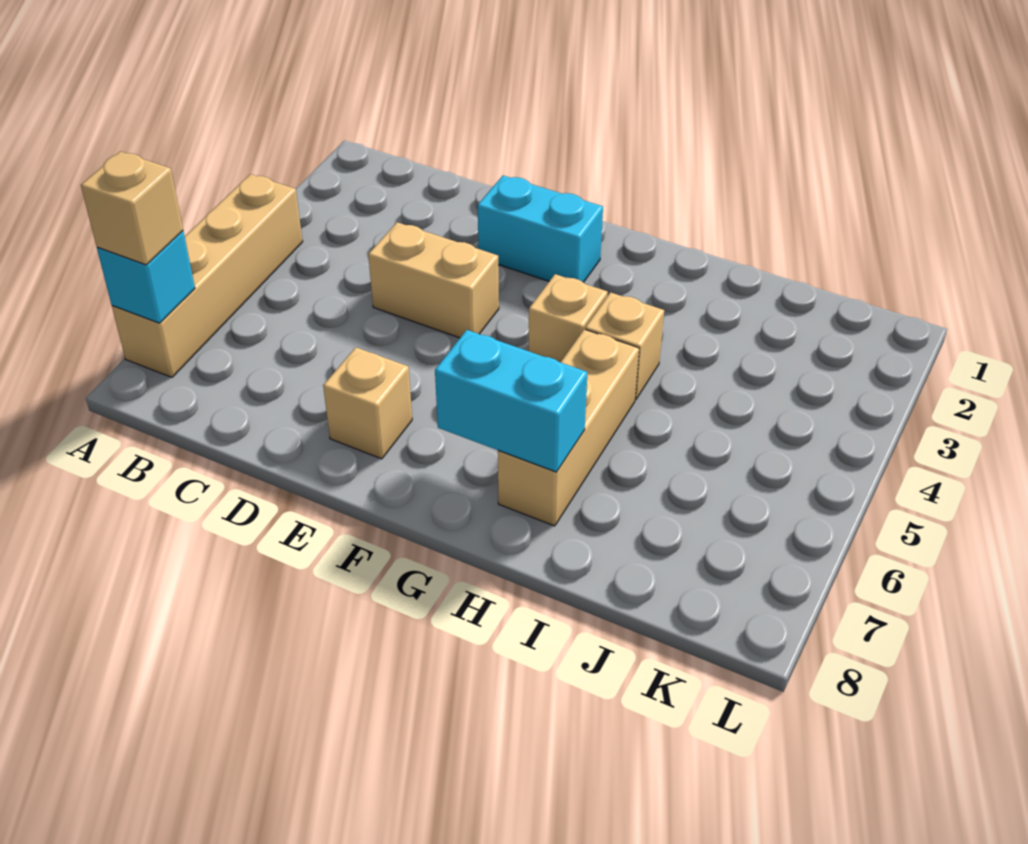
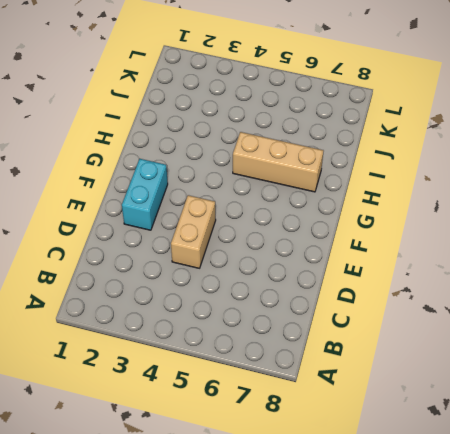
none -> tan brick A4:A7 level 1
none -> tan brick E7 level 1

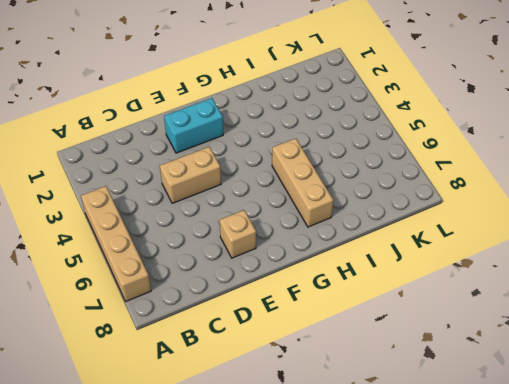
none -> tan brick G4 level 1
none -> tan brick H4 level 1

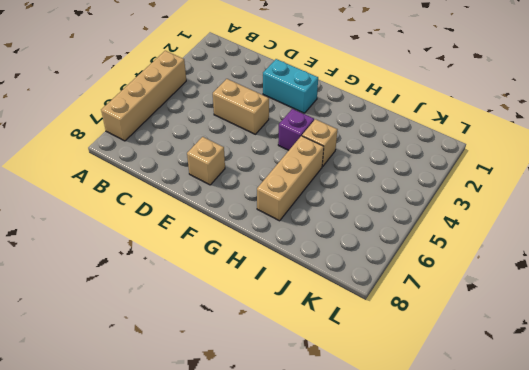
purple brick G4 level 1 -> tan brick G4 level 1
none -> cyan brick A7 level 2
none -> cyan brick G7:H7 level 2

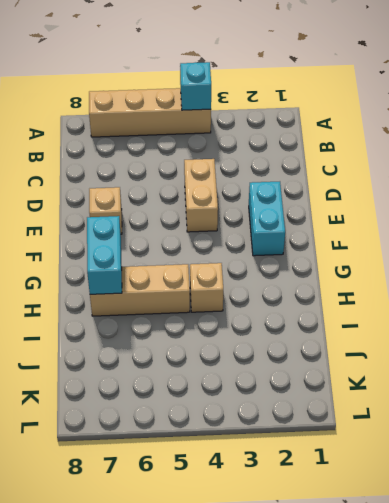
cyan brick A4 level 2 -> cyan brick A7 level 2
none -> tan brick G4 level 1
none -> tan brick A7 level 3

